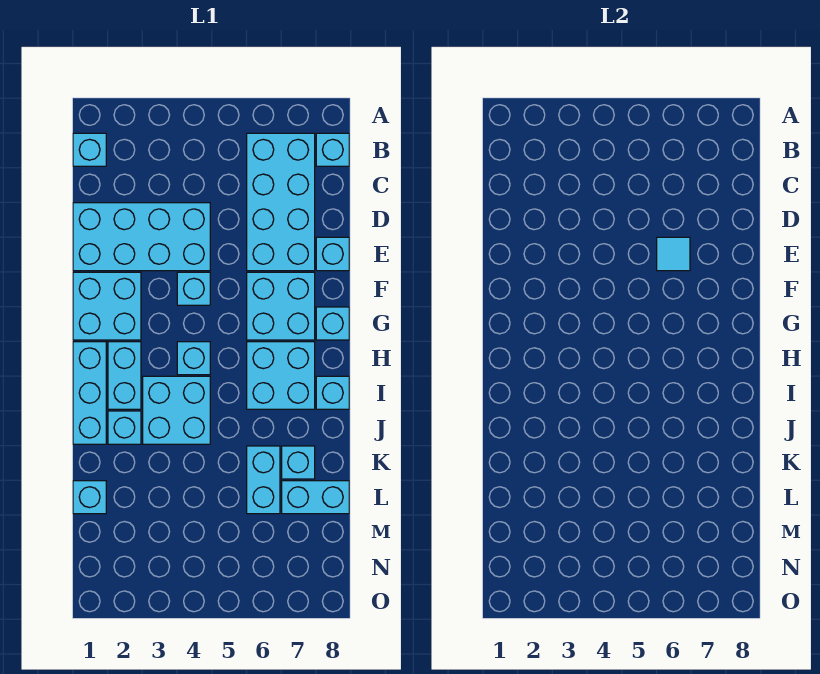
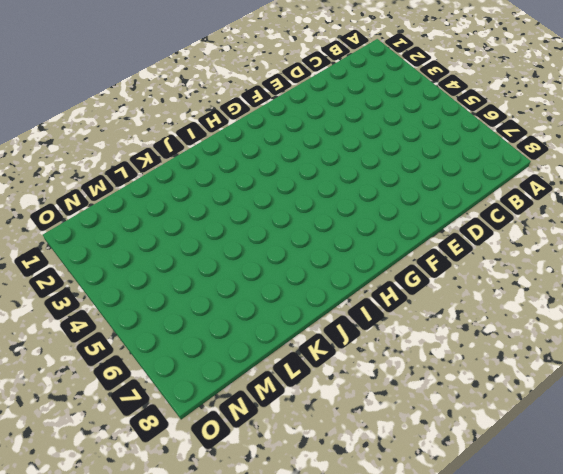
none -> cyan brick B1 level 1
none -> cyan brick B6:E7 level 1
none -> cyan brick B8 level 1

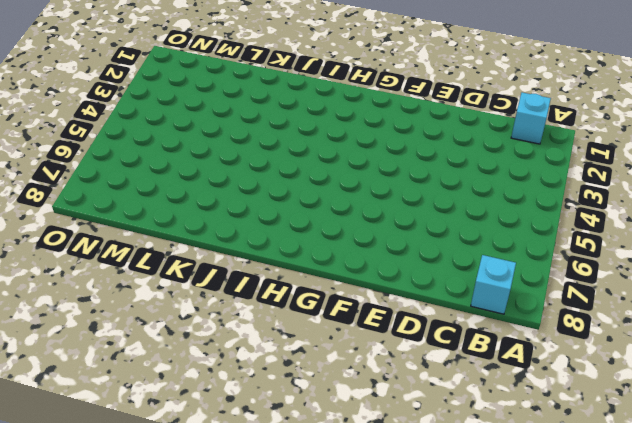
none -> cyan brick B6:E7 level 1
none -> cyan brick D1:E4 level 1
none -> cyan brick E8 level 1

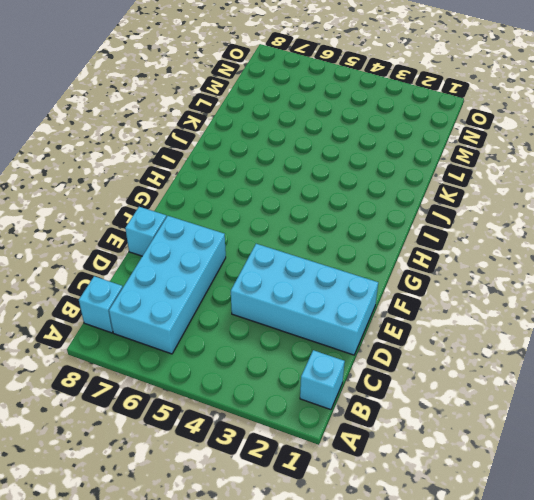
none -> cyan brick F1:G2 level 1
none -> cyan brick F4 level 1
none -> cyan brick F6:G7 level 1

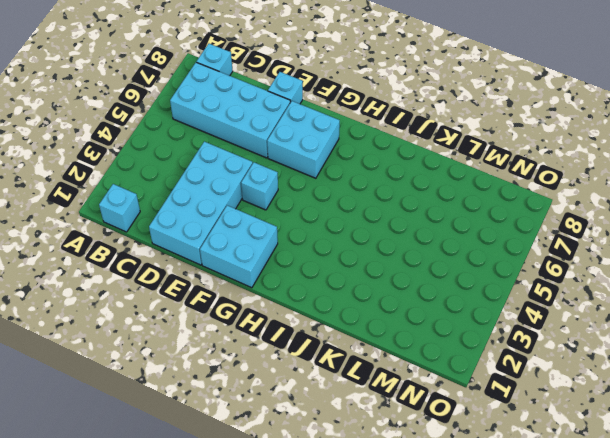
none -> cyan brick G8 level 1
none -> cyan brick H1:J1 level 1
none -> cyan brick H2:I2 level 1

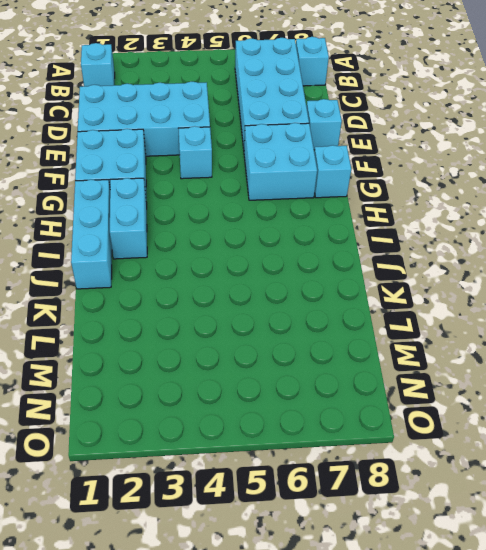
none -> cyan brick H4 level 1
none -> cyan brick H6:I7 level 1
none -> cyan brick I3:J4 level 1

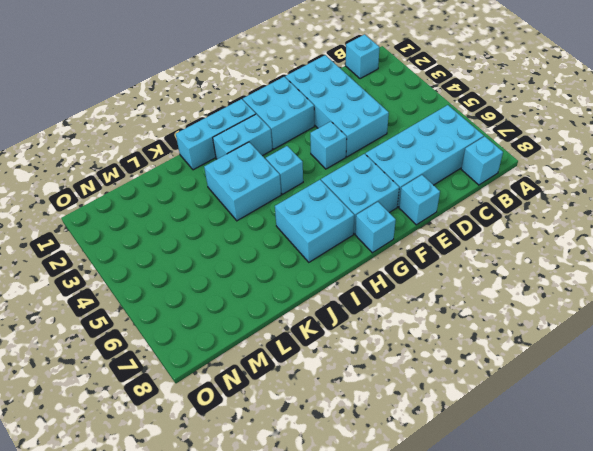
none -> cyan brick I8 level 1
none -> cyan brick J2 level 1
none -> cyan brick K6:L6 level 1

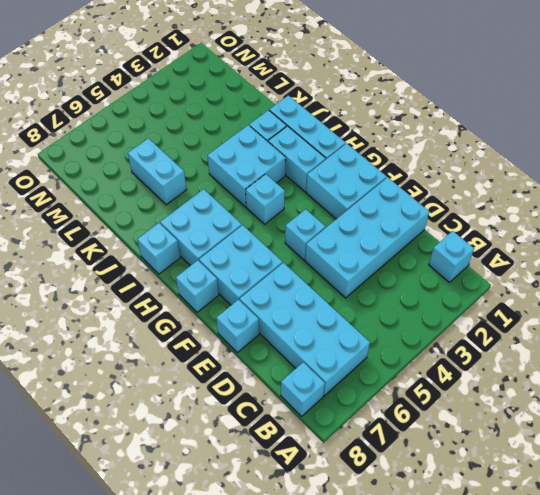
none -> cyan brick K7 level 1
none -> cyan brick L1 level 1
none -> cyan brick L7:L8 level 1

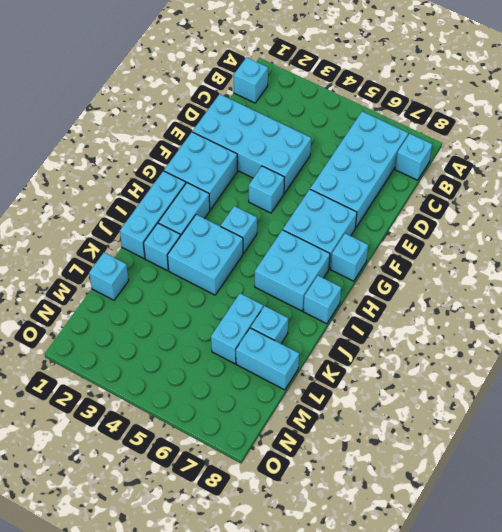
none -> cyan brick E8 level 1
none -> cyan tile E6 level 2

